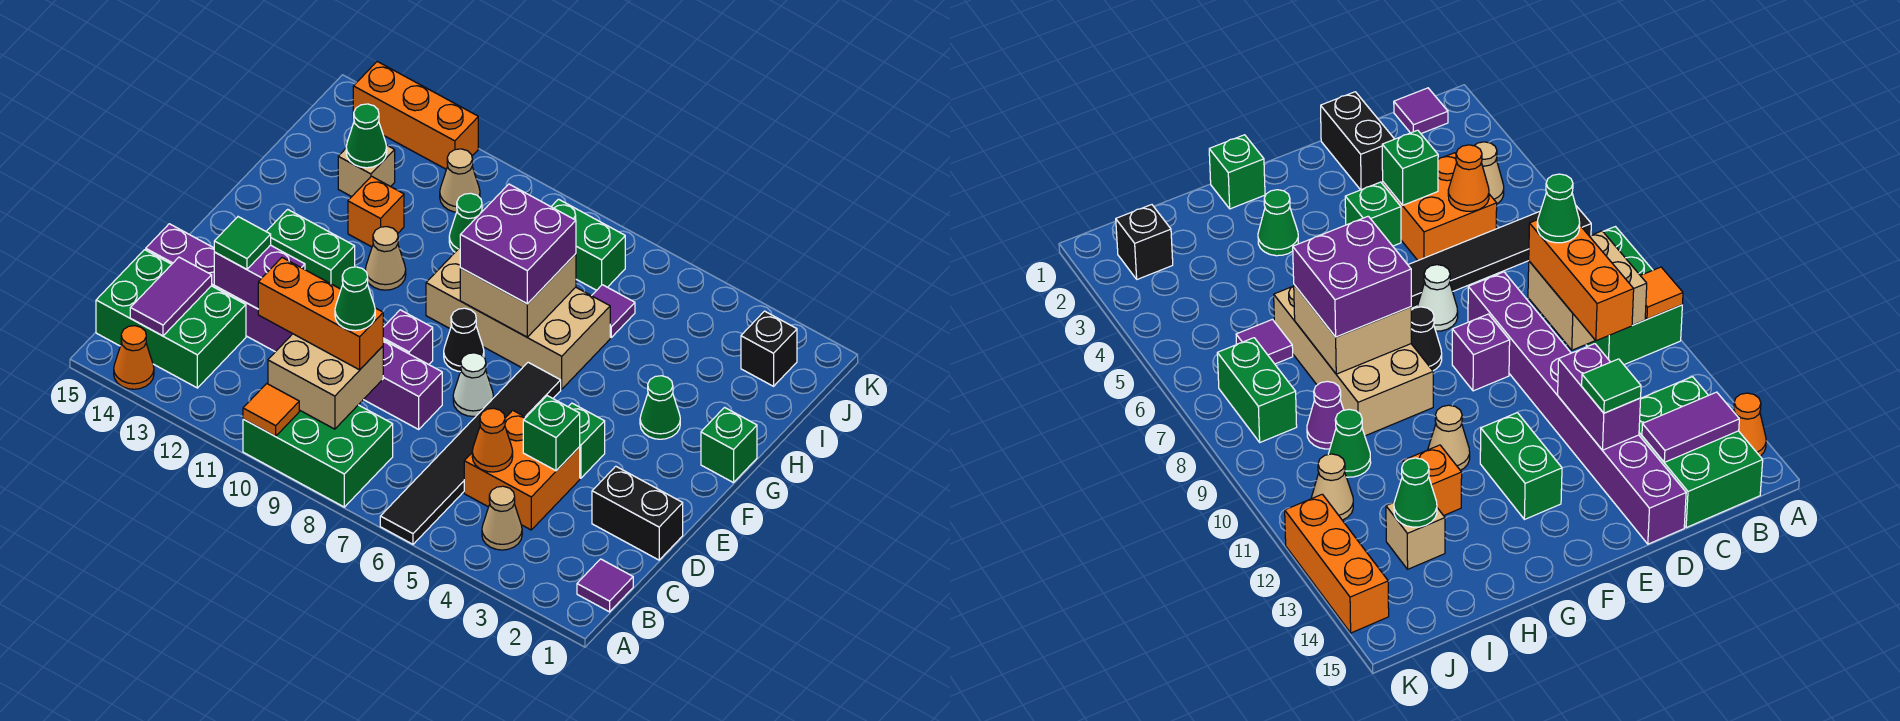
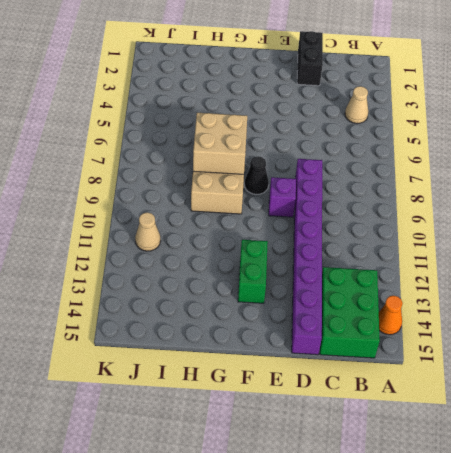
none -> black tile A6:F6 level 1
none -> green brick A8:B10 level 1
none -> purple tile B1 level 1
none -> orange brick C4:D5 level 1

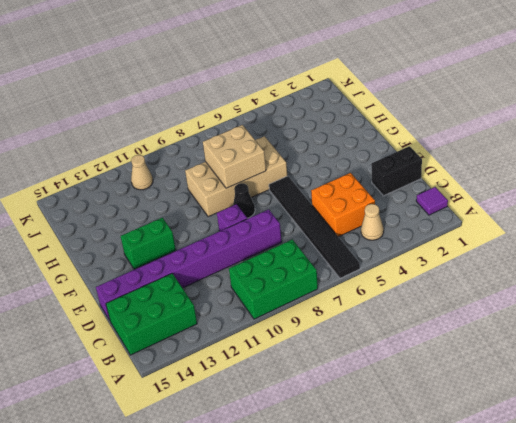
none -> orange cone A14 level 1
none -> green brick E4 level 1
none -> white cone E7 level 1
none -> green brick G1 level 1

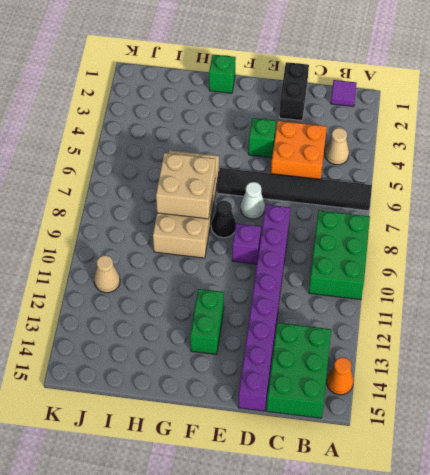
none -> green cone G3 level 1
none -> tan cone G11 level 1
none -> orange brick H12 level 1
none -> purple tile I6 level 1

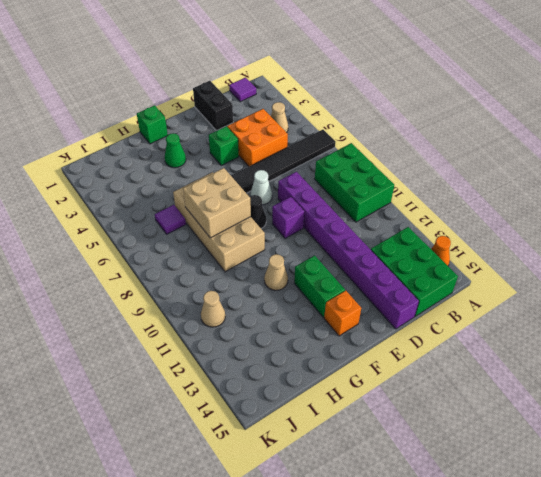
orange brick F14 level 1 -> orange brick H12 level 1
none -> purple cone I9 level 1
none -> green cone I10 level 1
none -> tan brick I13 level 1
none -> black brick J2 level 1

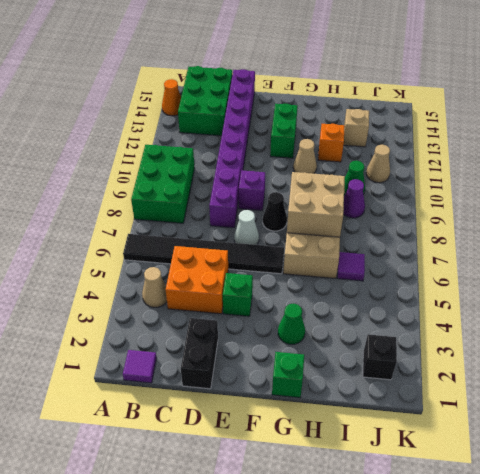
none -> green brick J7:J8 level 1
none -> orange brick K12:K14 level 1
none -> orange tile A10 level 2
none -> tan brick B9:C10 level 2

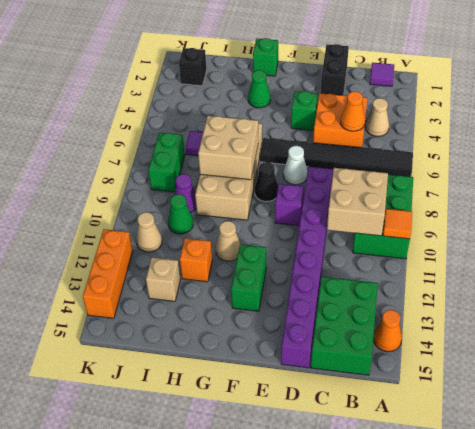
none -> purple tile B14:C14 level 2
none -> green brick D4 level 2
none -> purple brick D12:D13 level 2
none -> green cone I13 level 2

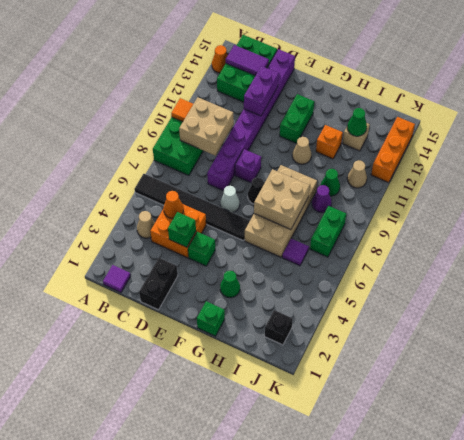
none -> orange brick C9:C11 level 3
none -> green tile D13 level 3
none -> purple brick G7:H8 level 3
none -> green cone C9 level 4

